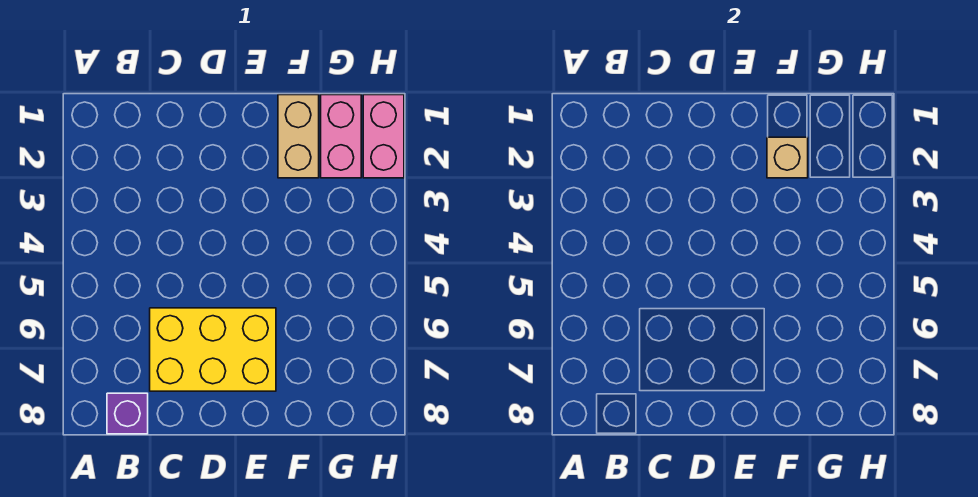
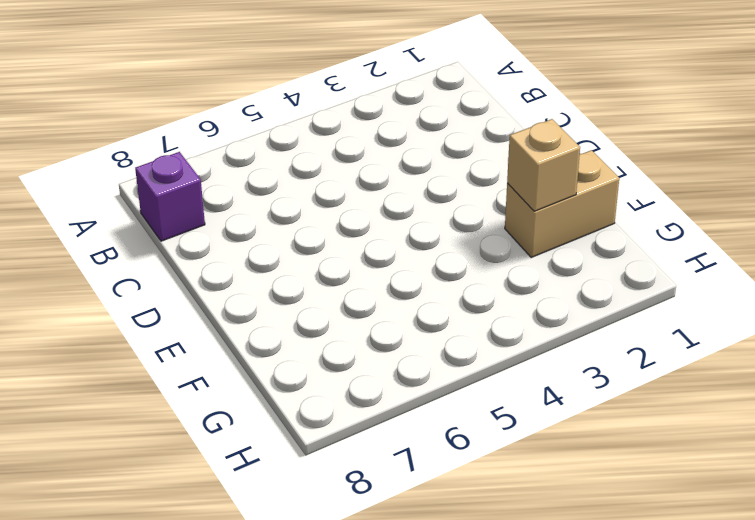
none -> yellow brick C6:E7 level 1
none -> pink brick G1:G2 level 1

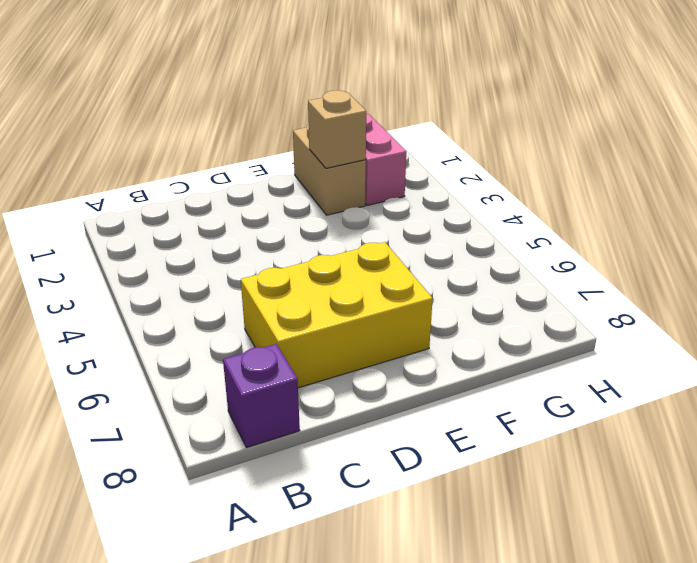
none -> pink brick H1:H2 level 1

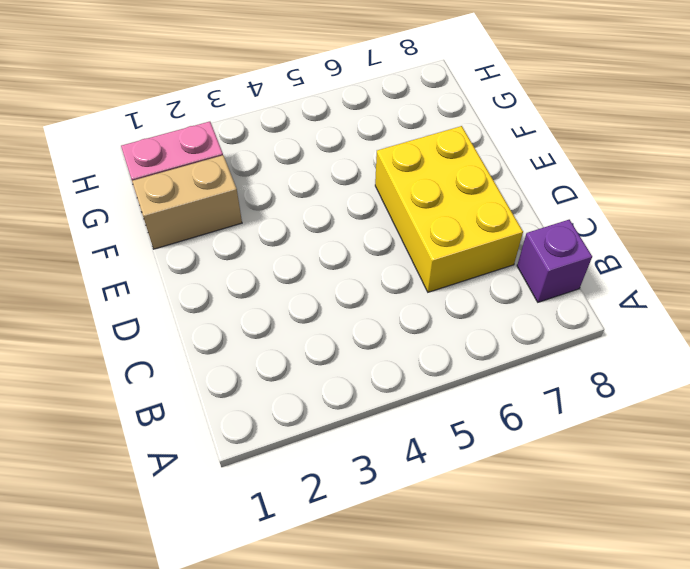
none -> pink brick H1:H2 level 1
none -> tan brick F2 level 2

